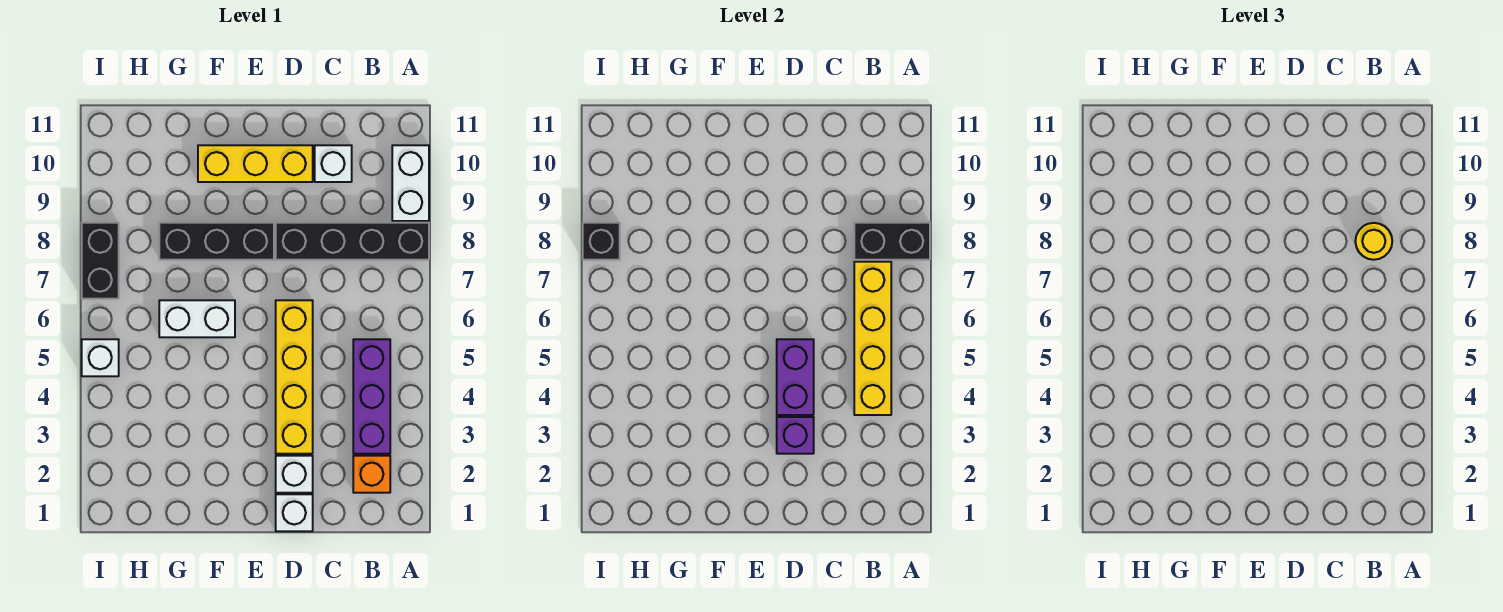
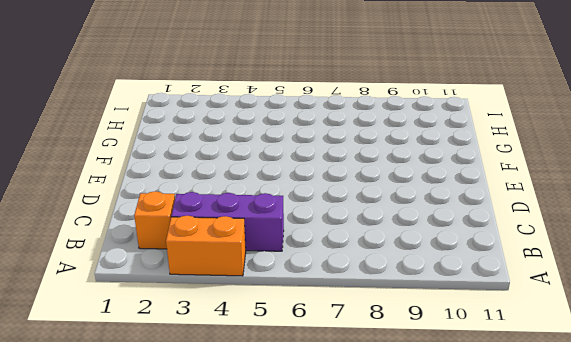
orange brick A3:A4 level 1 -> none
none -> black brick A8:D8 level 1
none -> white brick A9:A10 level 1
none -> white brick C10 level 1

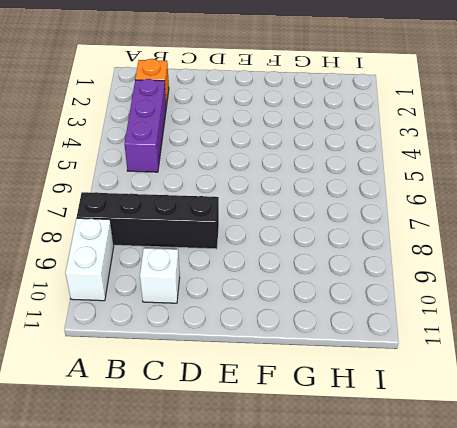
none -> white brick D1 level 1
none -> white brick D2 level 1
none -> yellow brick D3:D6 level 1

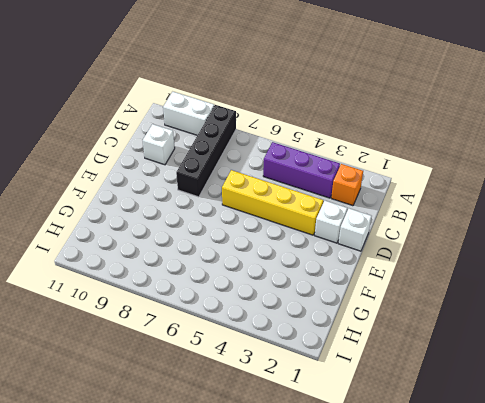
none -> yellow brick D10:F10 level 1
none -> black brick E8:G8 level 1
none -> white brick F6:G6 level 1

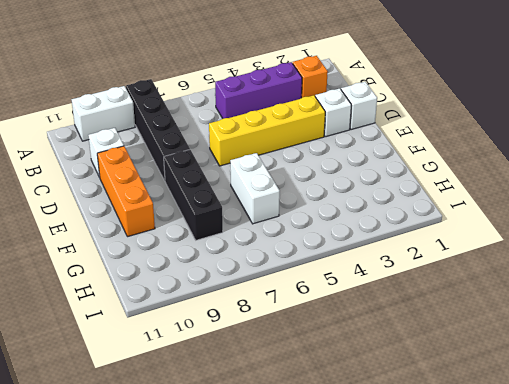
orange brick D10:F10 level 1 -> yellow brick D10:F10 level 1
none -> white brick I5 level 1
none -> black brick I7:I8 level 1
none -> black brick A8:B8 level 2

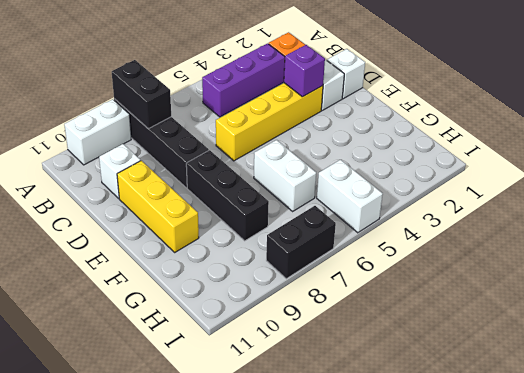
white brick H5:I5 level 1 -> white brick I5 level 1
none -> yellow brick B4:B7 level 2
none -> purple brick D4:D5 level 2
none -> black brick I8 level 2

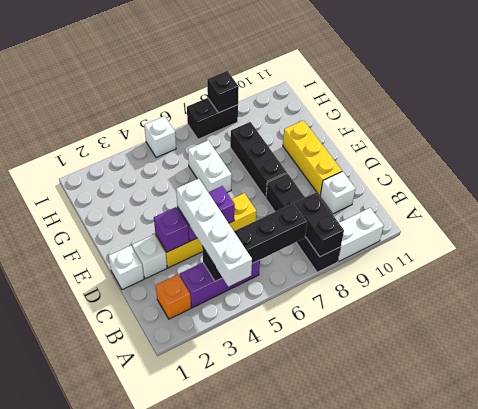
white brick A4:D4 level 3 -> none
black brick B4:B7 level 2 -> yellow brick B4:B7 level 2
none -> yellow round brick B8 level 3

